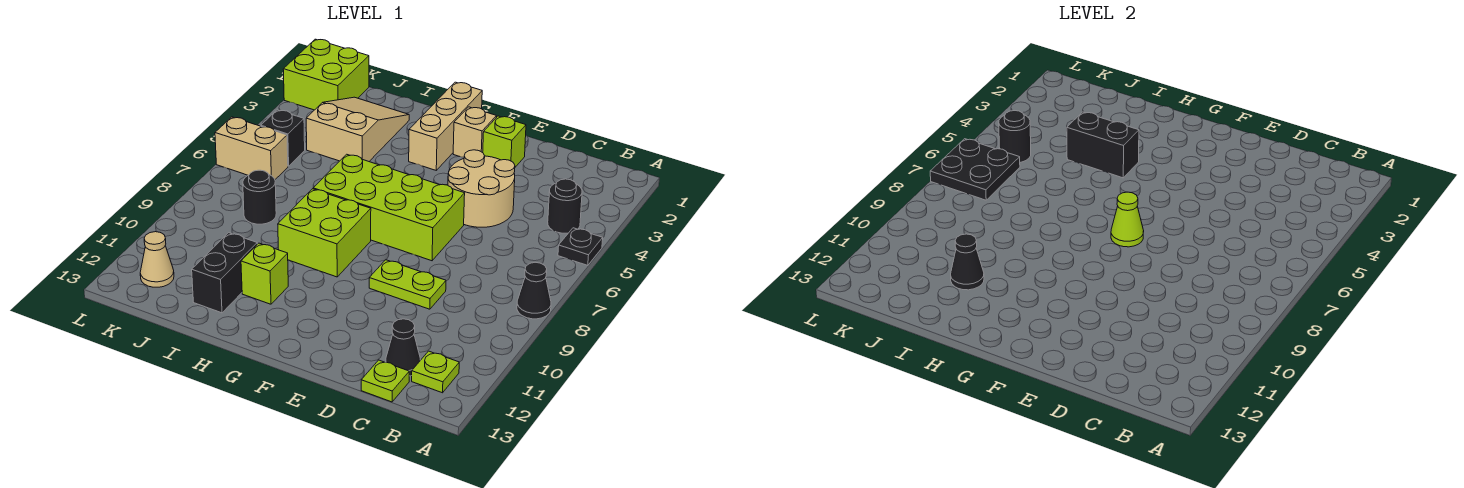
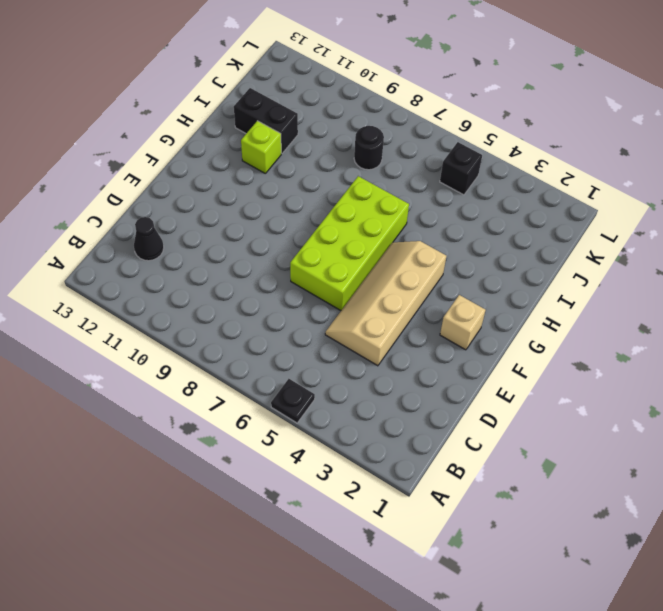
tan slope D4:G5 level 1 top 4 -> tan round brick D4:E5 level 1
none -> black cone A8 level 1
none -> black round brick B4 level 1
none -> lime plate B12 level 1

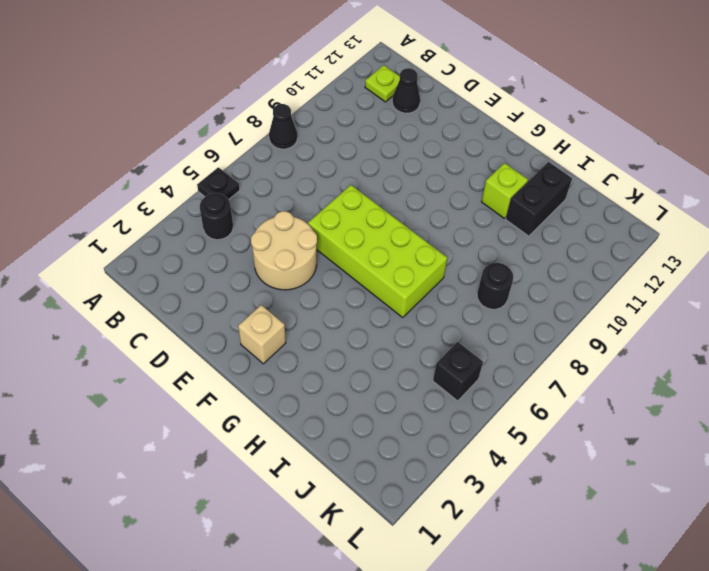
none -> lime plate C13 level 1
none -> lime plate D9:E9 level 1
none -> lime brick E2 level 1

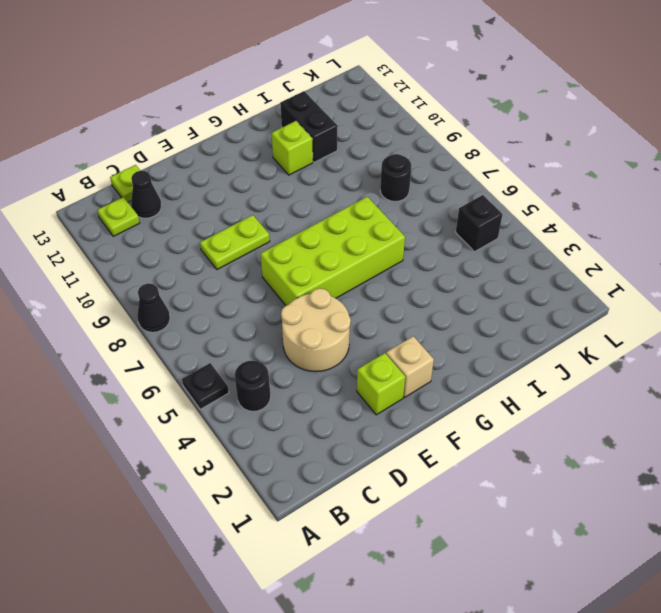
none -> tan brick G1:G3 level 1
none -> lime brick G8:H9 level 1
none -> tan slope I2:J4 level 1 top 4

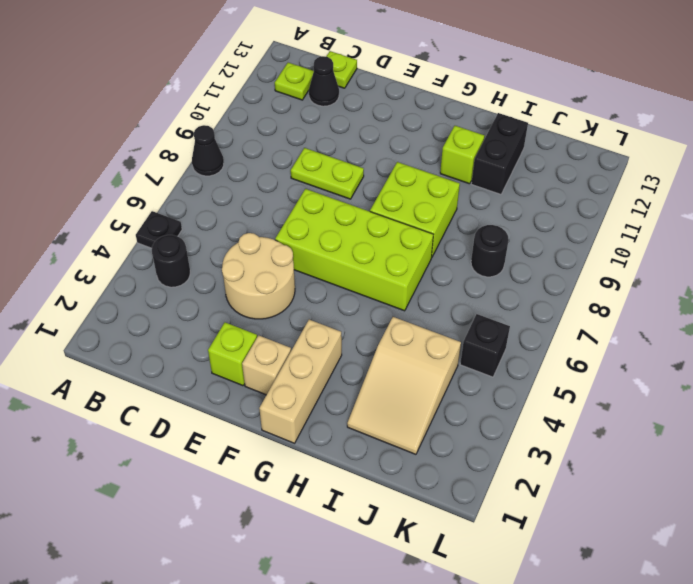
none -> lime brick K1:L2 level 1
none -> tan brick K6:L6 level 1
none -> tan cone K12 level 1

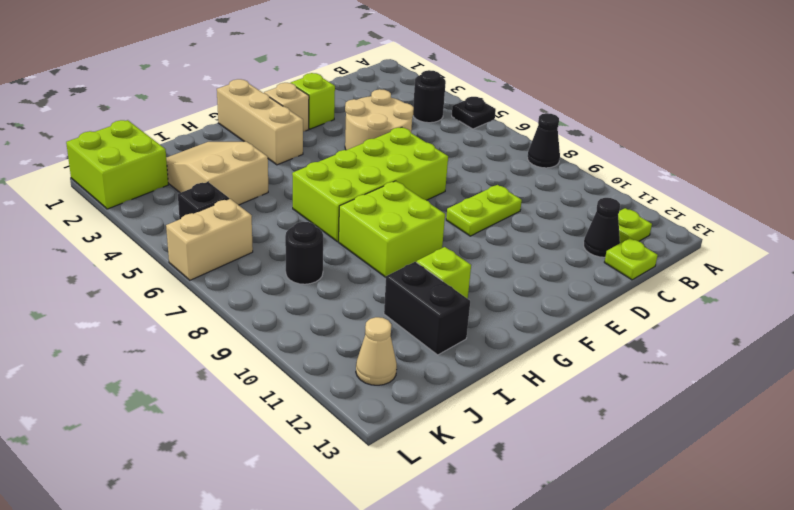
none -> lime cone F7 level 2
none -> black brick H4:I4 level 2
none -> black cone I11 level 2

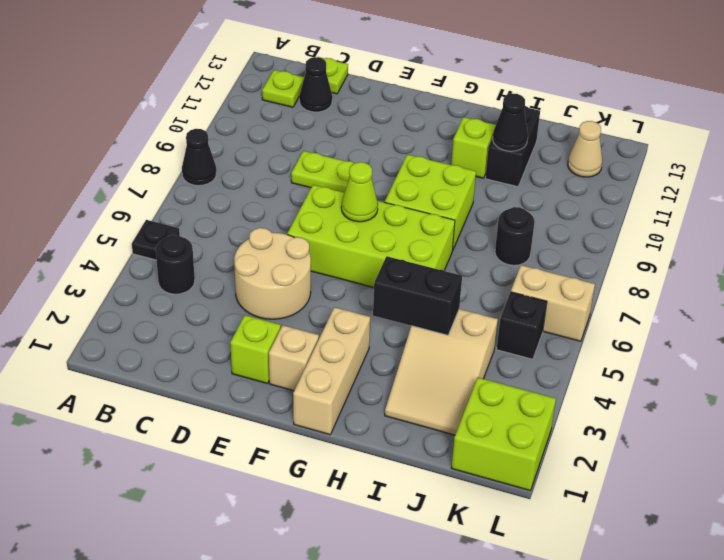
none -> black round brick K5 level 2
none -> black plate K6:L7 level 2

